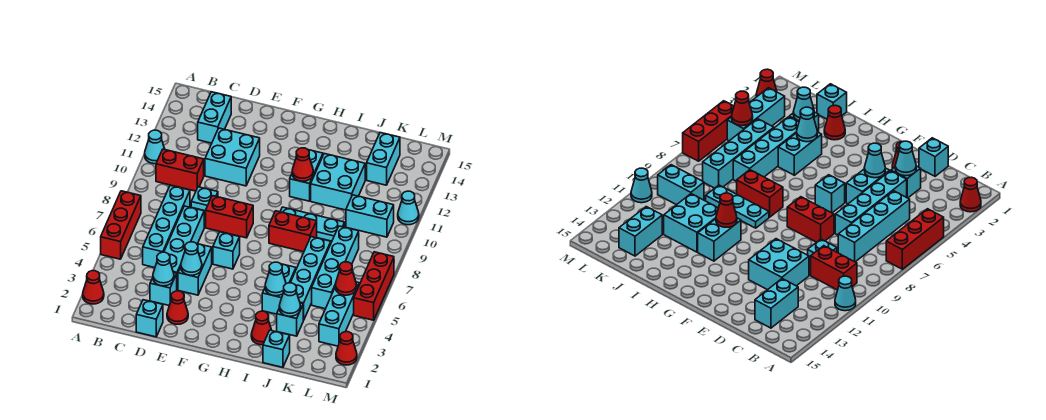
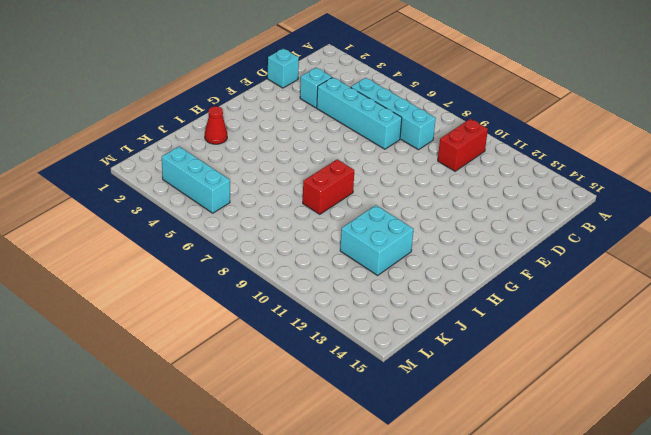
none -> red cone A2 level 1
none -> red brick A5:A7 level 1
none -> cyan cone A11 level 1
none -> cyan brick C13:C14 level 1

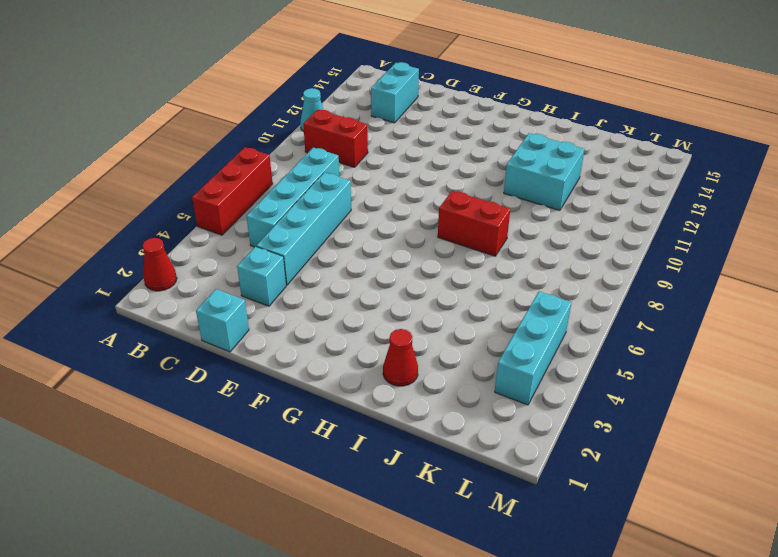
none -> cyan plate D9 level 1
none -> cyan brick D11:E12 level 1
none -> red cone E2 level 1
none -> cyan brick E4:E5 level 1

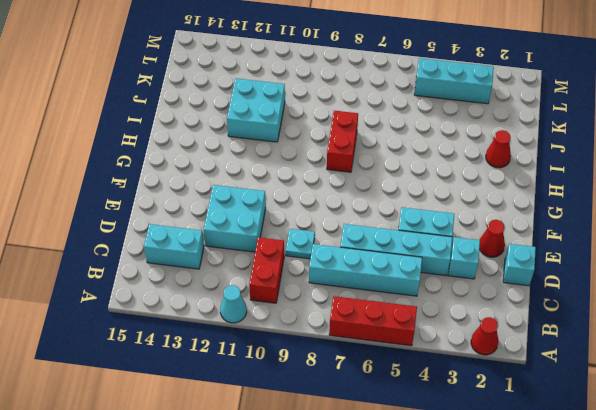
none -> red brick E8:F8 level 1
none -> cyan brick F6 level 1
none -> cyan plate H9:J9 level 1
none -> cyan brick H11:H12 level 1

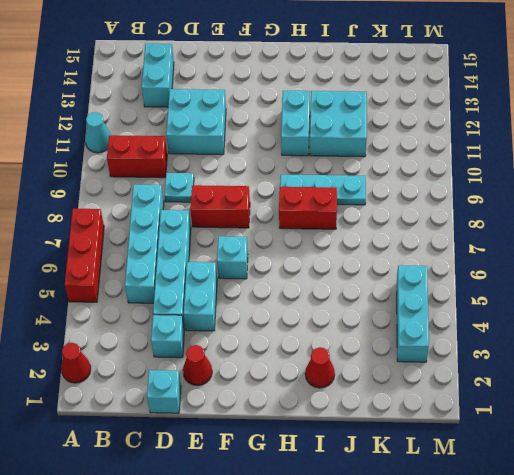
none -> cyan brick I4:I5 level 1
none -> cyan brick J1 level 1
none -> cyan brick J3 level 1
none -> cyan brick J4:J7 level 1

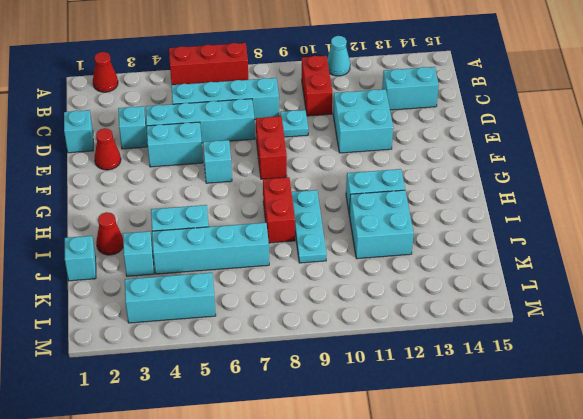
none -> cyan brick K5:K8 level 1
none -> cyan brick K10:L10 level 1
none -> cyan brick K13:K14 level 1
none -> red cone M2 level 1

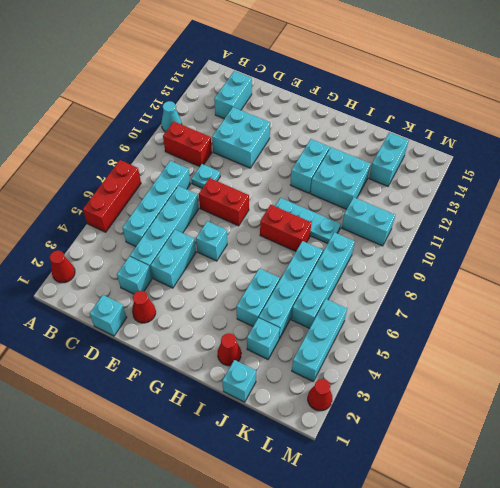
none -> red brick M5:M7 level 1
none -> cyan cone M11 level 1
none -> cyan cone D3 level 2
none -> cyan cone E4 level 2

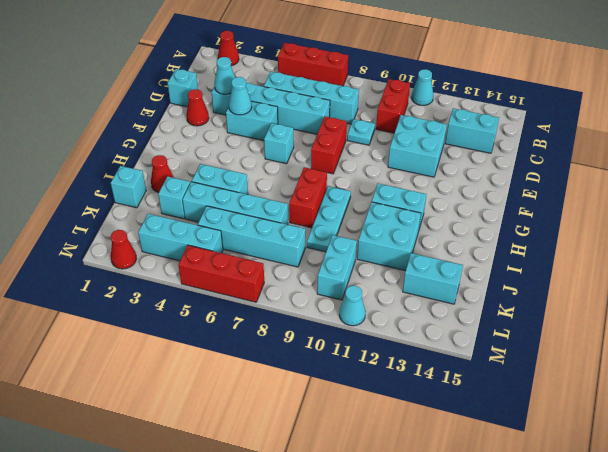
none -> red cone H11 level 2
none -> cyan cone I4 level 2
none -> cyan cone J3 level 2
none -> red cone L5 level 2

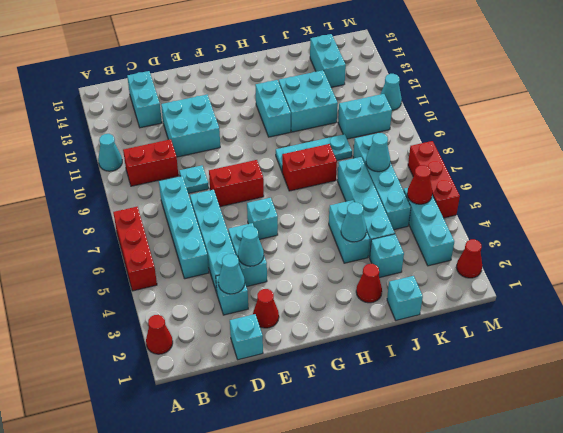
cyan cone K7 level 2 -> cyan cone J3 level 2
none -> red cone H11 level 2

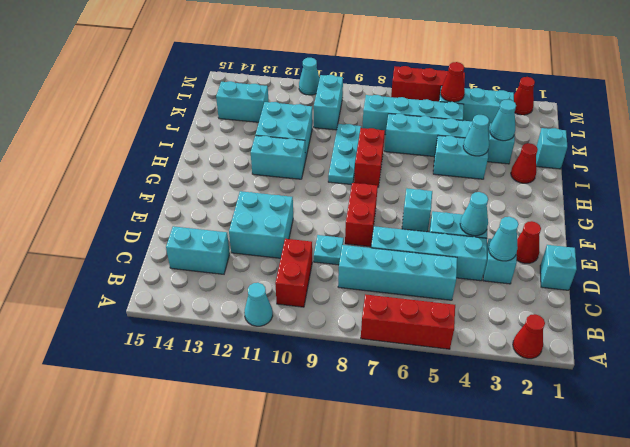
none -> red cone H11 level 2

